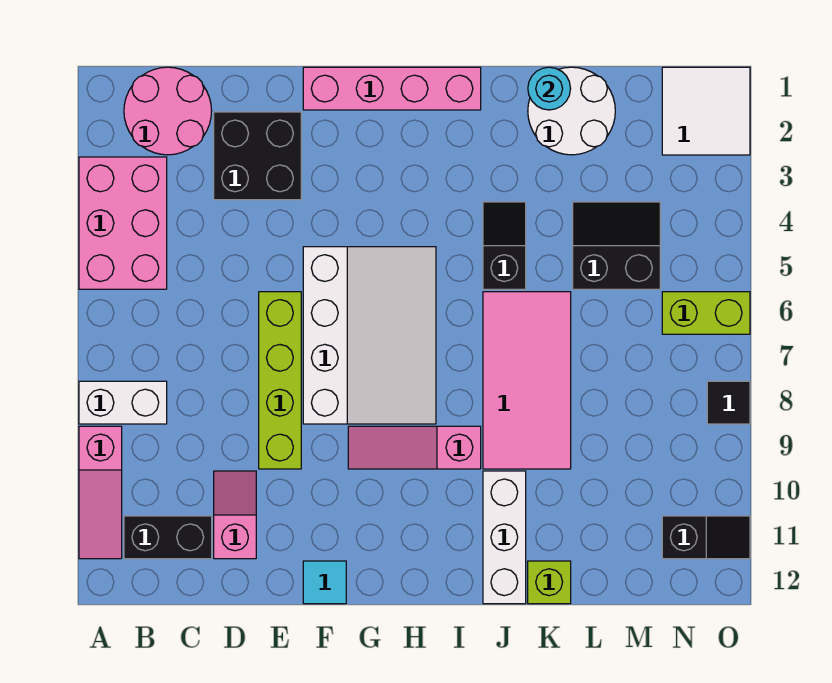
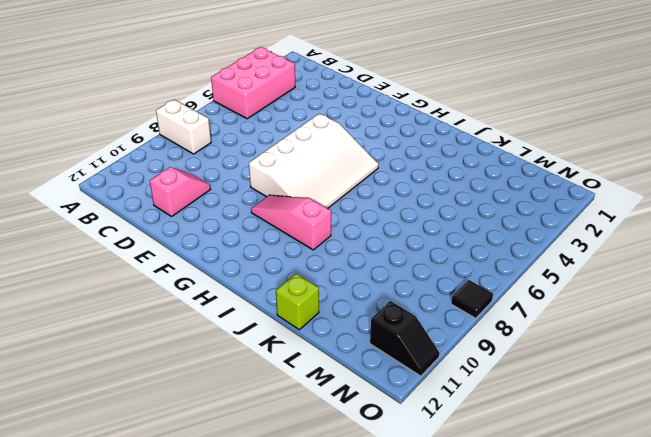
none -> pink slope A9:A11 level 1 top 9
none -> pink round brick B1:C2 level 1
none -> black brick B11:C11 level 1

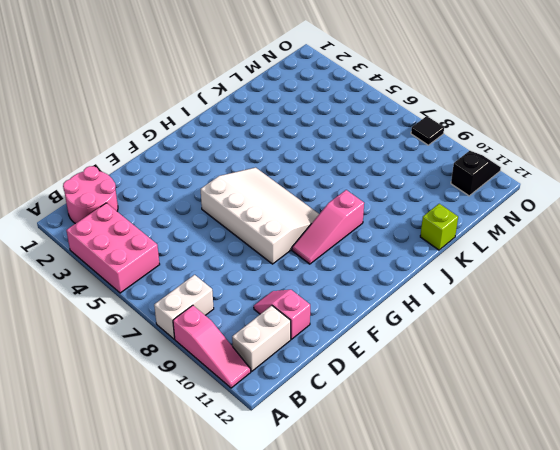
white brick B11:C11 level 1 -> black brick B11:C11 level 1
none -> black brick D2:E3 level 1
none -> lime brick E6:E9 level 1
none -> pink brick F1:I1 level 1

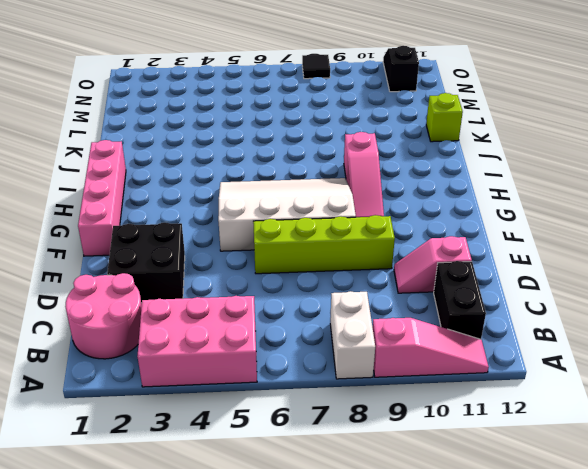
none -> cyan tile F12 level 1
none -> black slope J4:J5 level 1 top 5
none -> pink tile J6:K9 level 1

